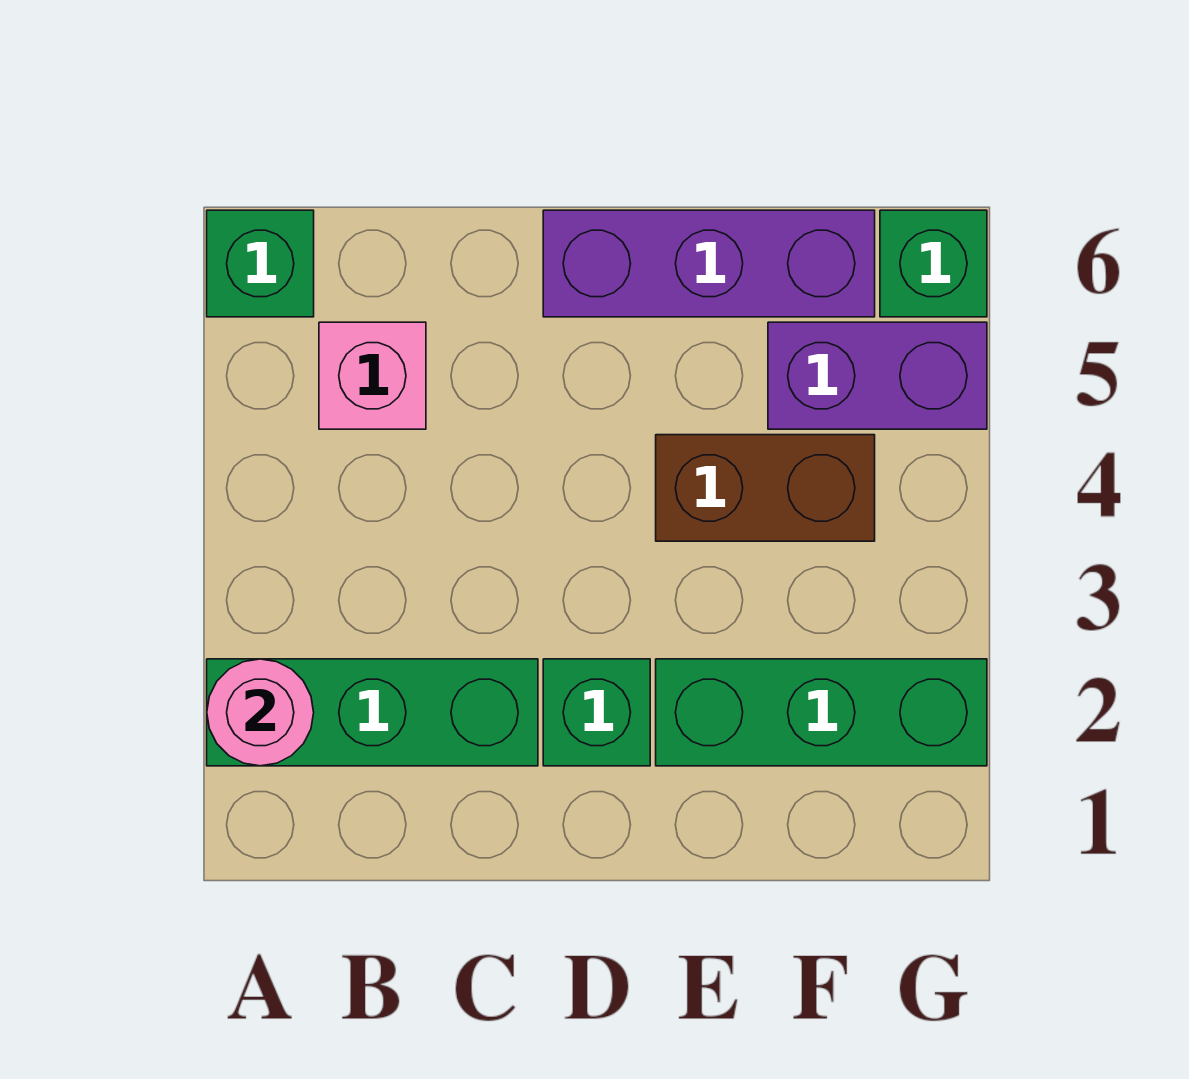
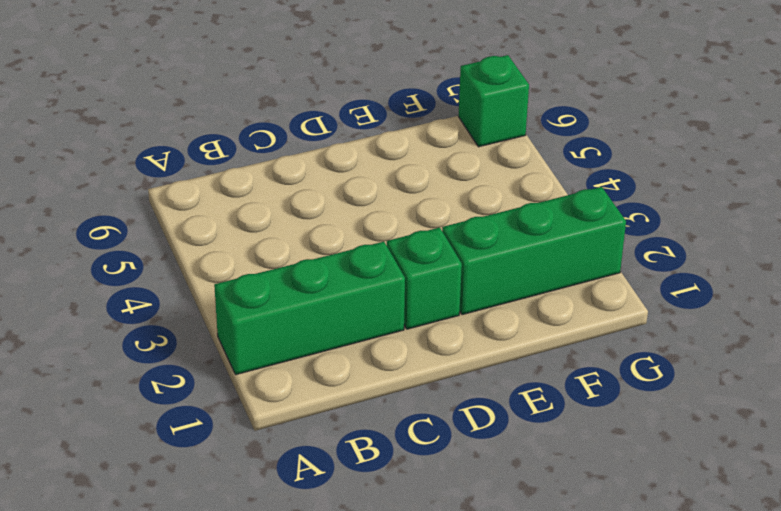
none -> green brick A6 level 1
none -> pink brick B5 level 1

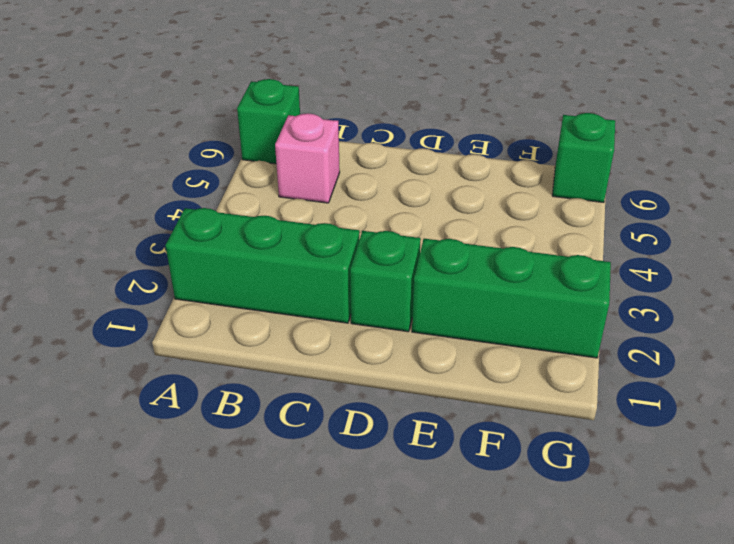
none -> purple brick D6:F6 level 1
none -> brown brick E4:F4 level 1

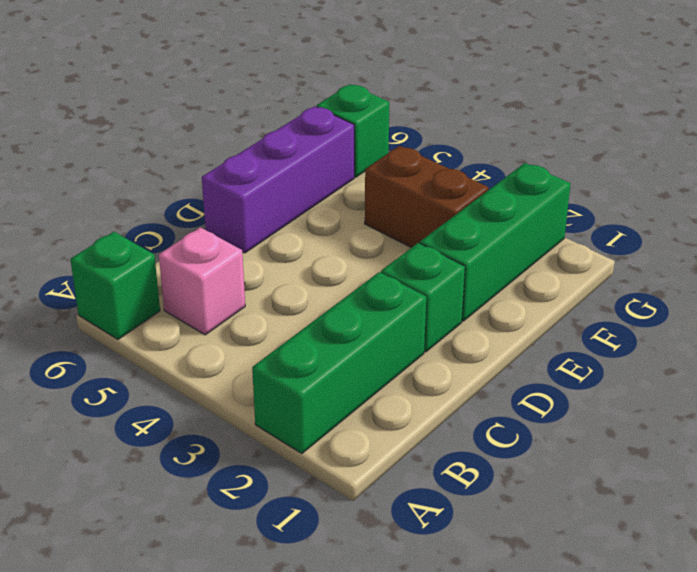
brown brick F3:F4 level 1 -> brown brick E4:F4 level 1
none -> purple brick F5:G5 level 1
none -> pink round brick A2 level 2

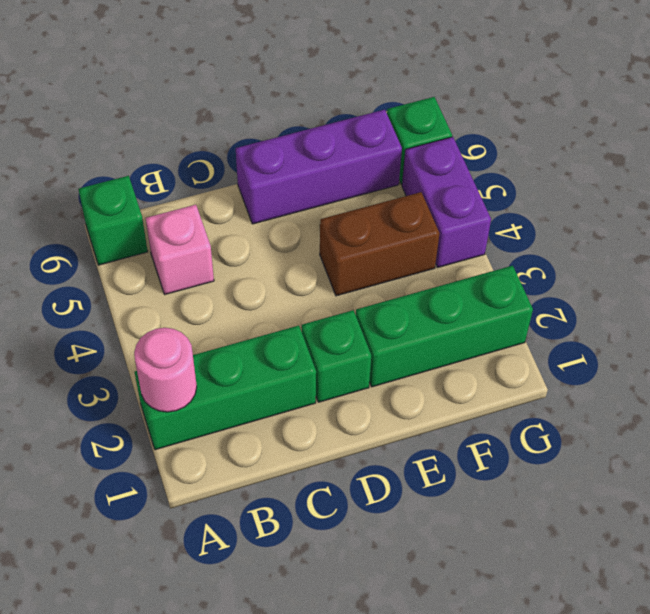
purple brick G4:G5 level 1 -> purple brick F5:G5 level 1

